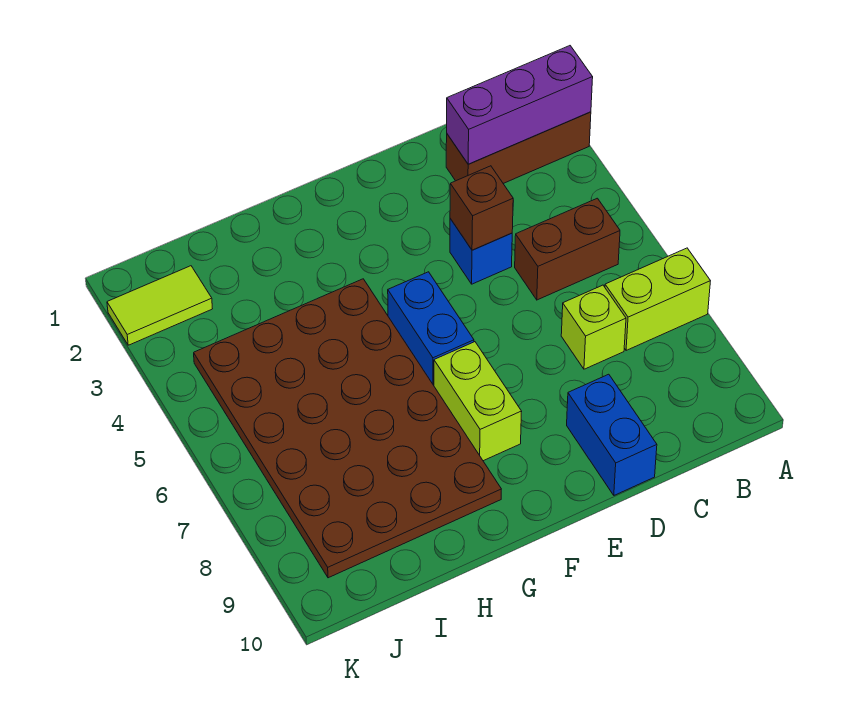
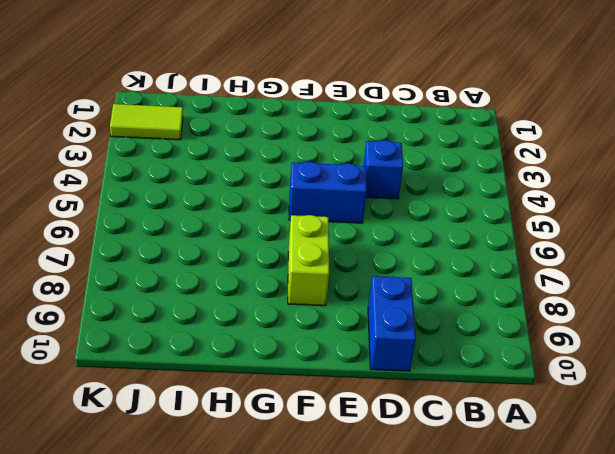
blue brick E5:F5 level 1 -> blue brick F5:F6 level 1
none -> brown brick A2:C2 level 1
none -> lime brick A7:B7 level 1
none -> brown brick B5:C5 level 1

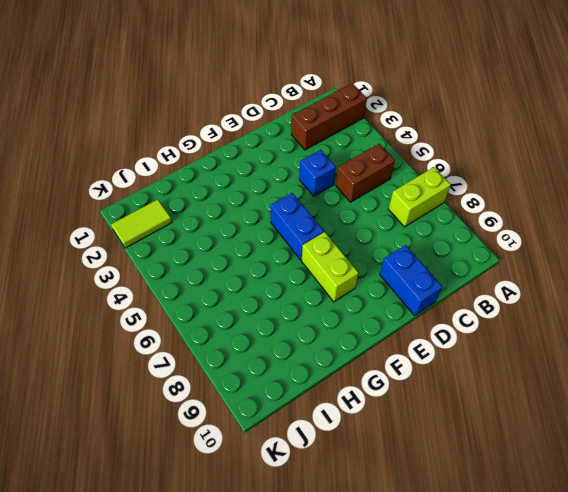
none -> lime brick C7 level 1
none -> brown plate G4:J9 level 1
none -> purple brick A2:C2 level 2

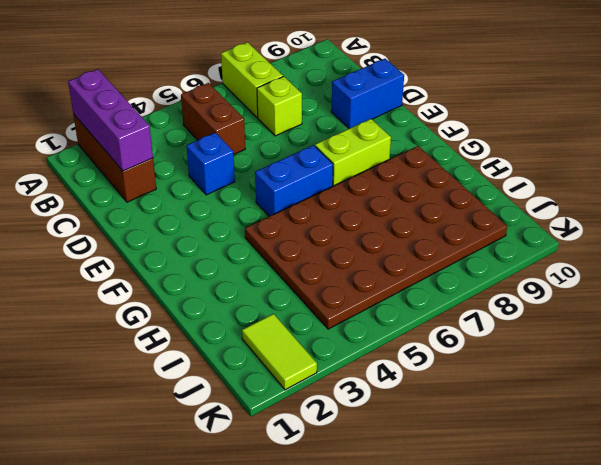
none -> brown brick D4 level 2

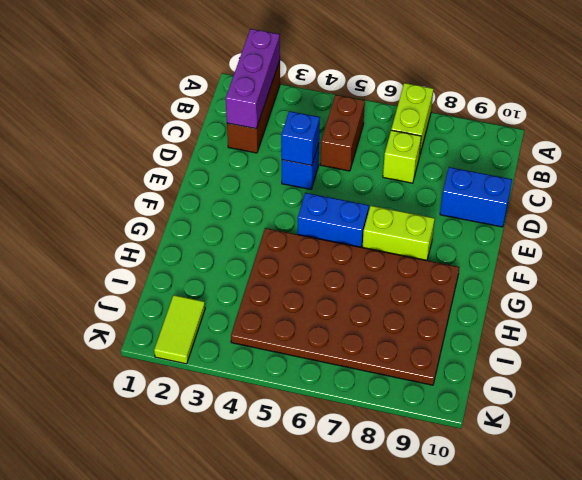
blue brick D4 level 2 -> brown brick D4 level 2

